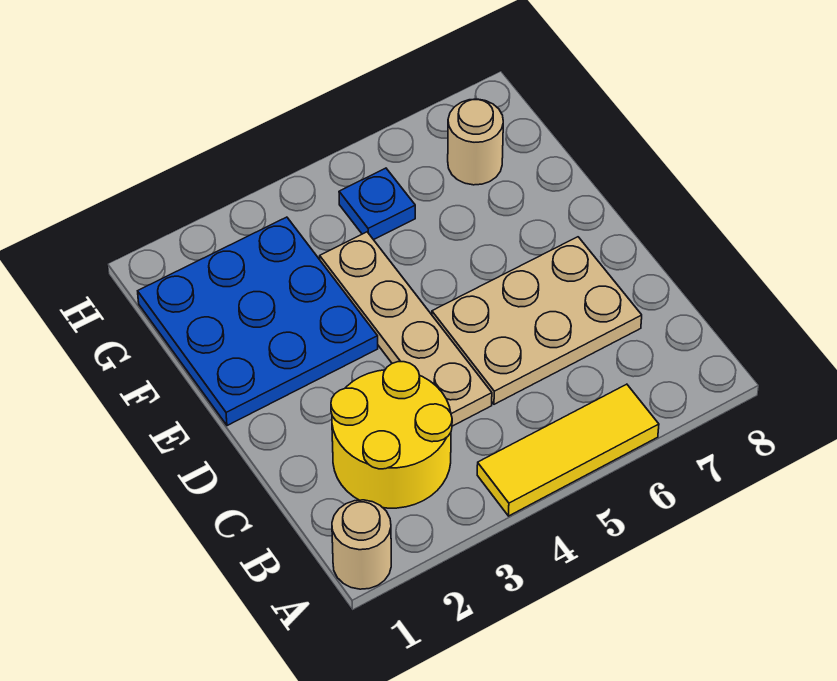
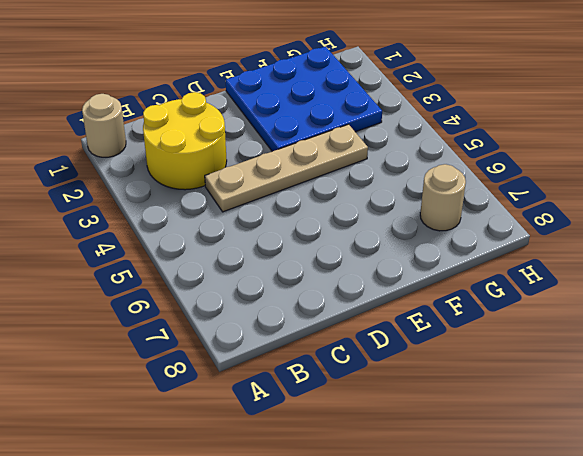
none -> yellow tile A4:A6 level 1
none -> tan plate C5:D7 level 1

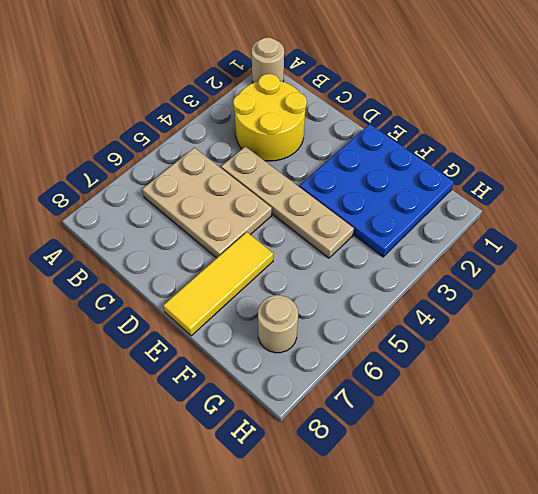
tan plate B5:D6 level 1 -> tan plate C5:D7 level 1
yellow tile E6:E8 level 1 -> yellow tile A4:A6 level 1
none -> blue plate G5 level 1

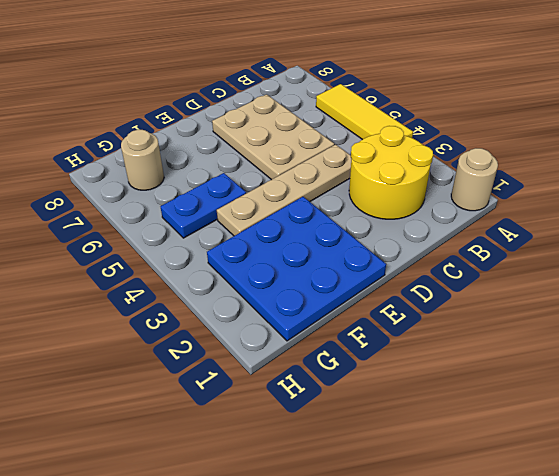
blue plate F5:G5 level 1 -> blue plate G5 level 1

